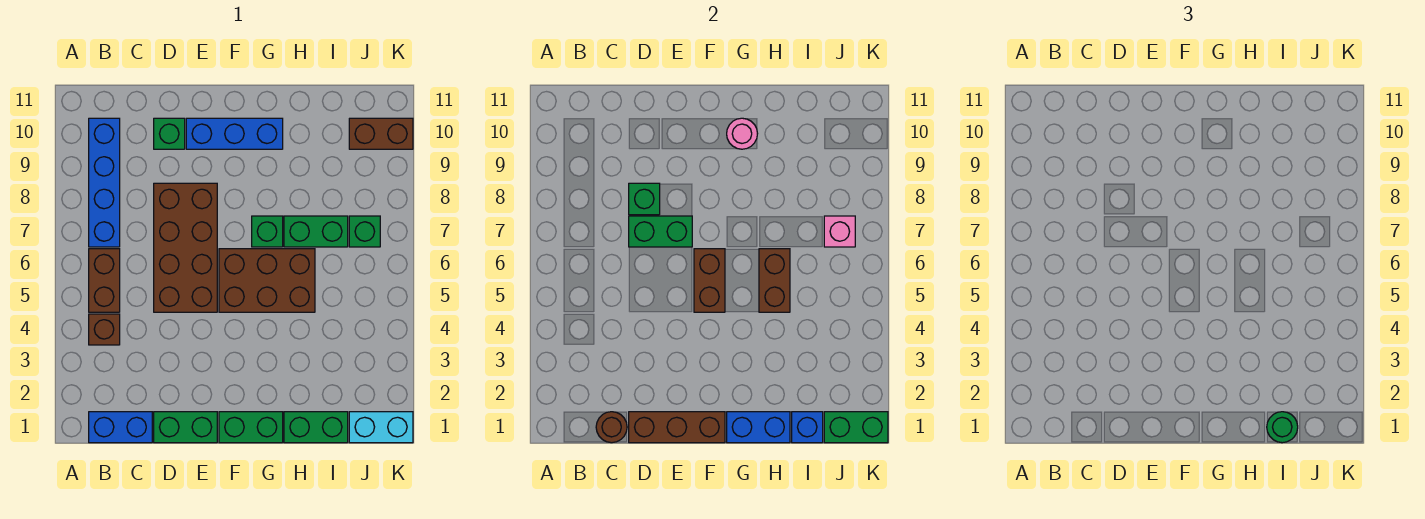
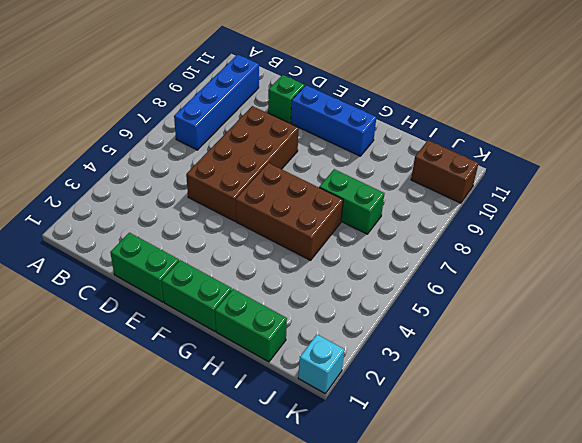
cyan brick K1 level 1 -> cyan brick J1:K1 level 1
none -> blue brick B1:C1 level 1
none -> brown brick B4 level 1
none -> brown brick B5:B6 level 1

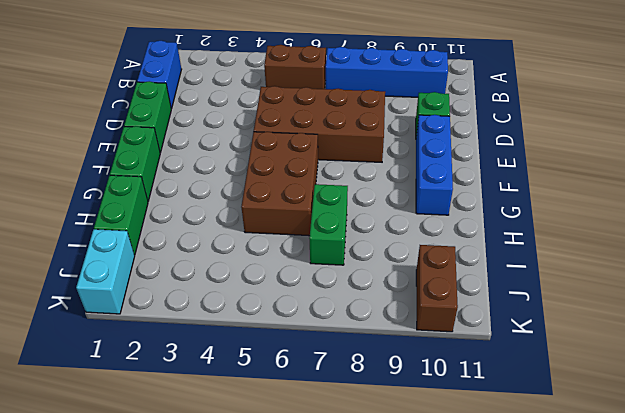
none -> brown brick B4 level 1
none -> green brick G7 level 1
none -> green brick J7 level 1

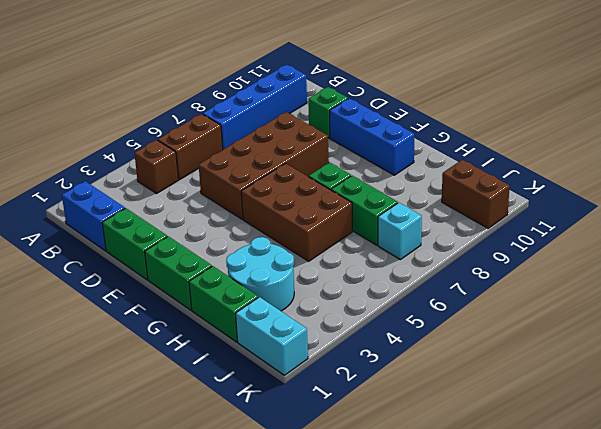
cyan round brick H2:I3 level 1 -> none
cyan brick J7 level 1 -> green brick J7 level 1
none -> brown round brick C1 level 2
none -> brown brick D1:F1 level 2
none -> green brick D7:E7 level 2

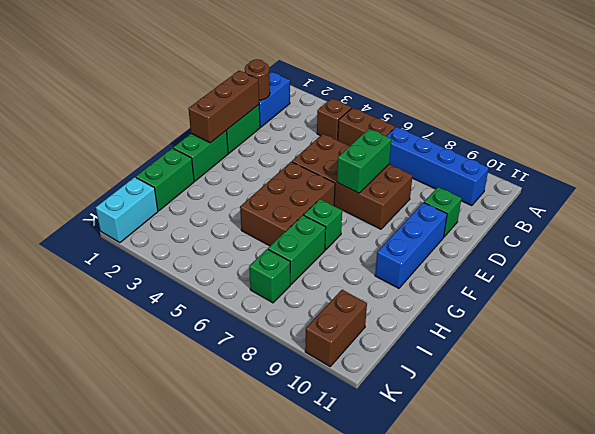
none -> green brick D8 level 2
none -> brown brick F5:F6 level 2
none -> blue brick G1:H1 level 2

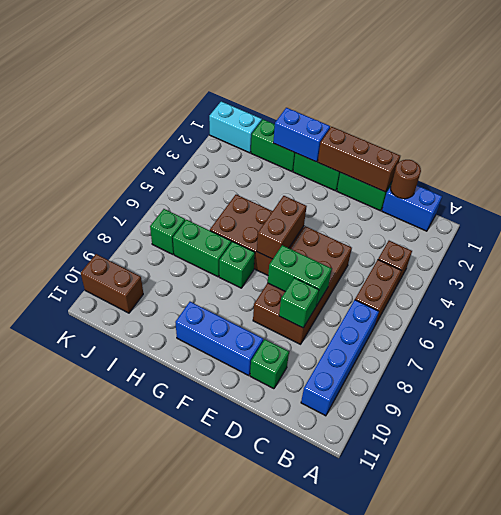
none -> pink round brick G10 level 2
none -> brown brick H5:H6 level 2
none -> blue brick I1 level 2

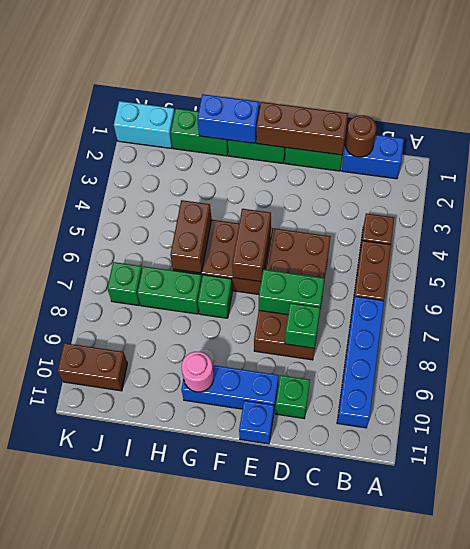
blue brick E11 level 1 -> blue brick I1 level 2
none -> green brick J1:K1 level 2
none -> pink brick J7 level 2
none -> green round brick I1 level 3

